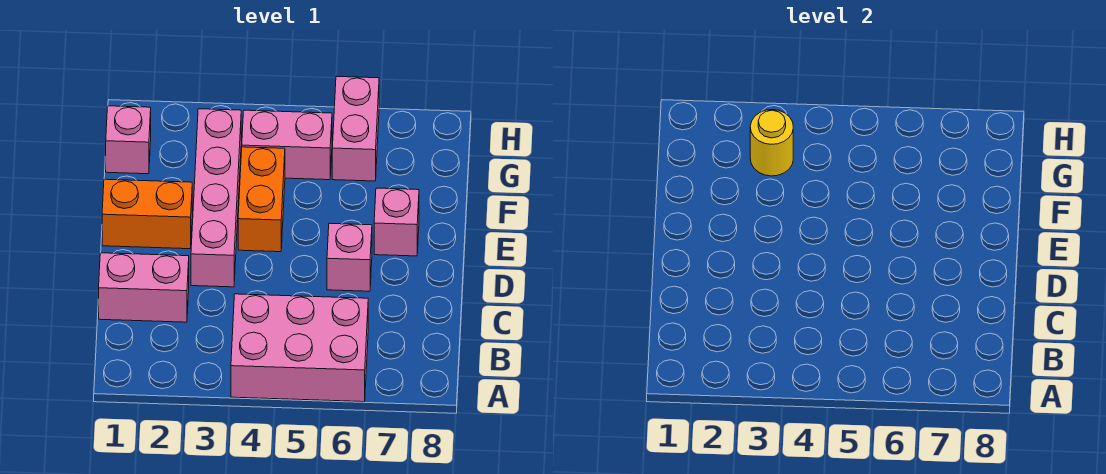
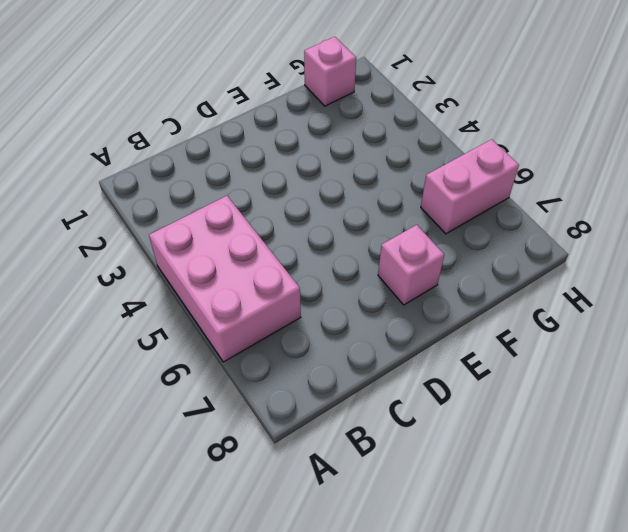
none -> pink brick C1:C2 level 1
none -> pink brick D3:G3 level 1

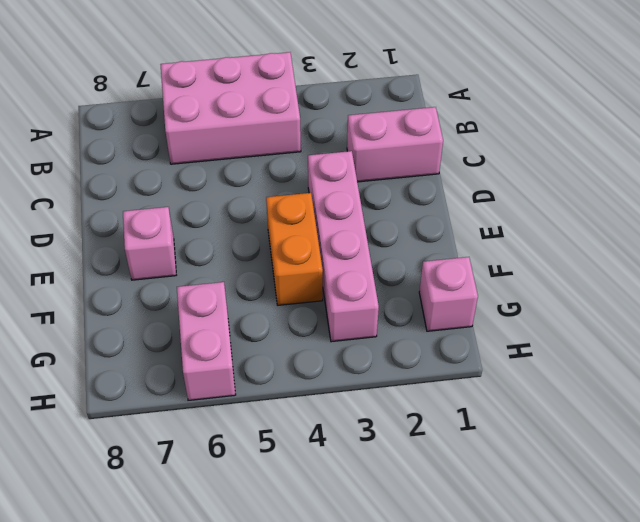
none -> pink brick D6 level 1
none -> orange brick E1:E2 level 1

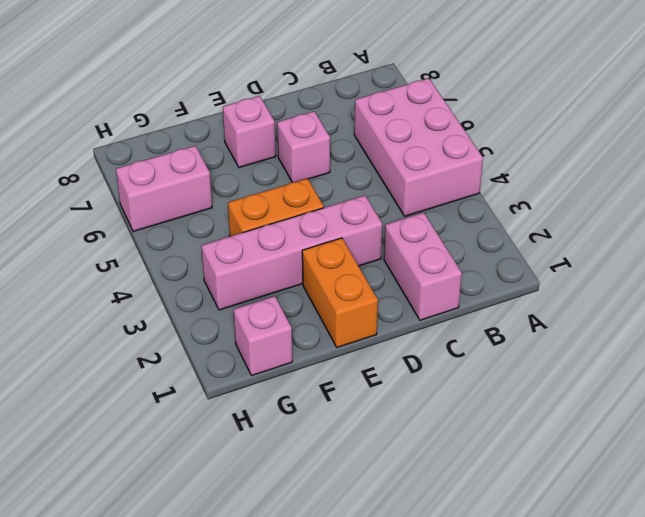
none -> pink brick G4:G5 level 1
none -> yellow round brick G3 level 2

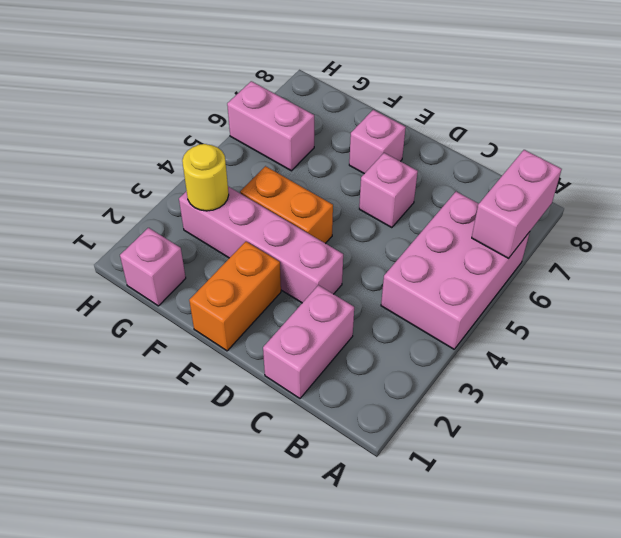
pink brick A6:A7 level 2 -> pink brick G4:G5 level 1

